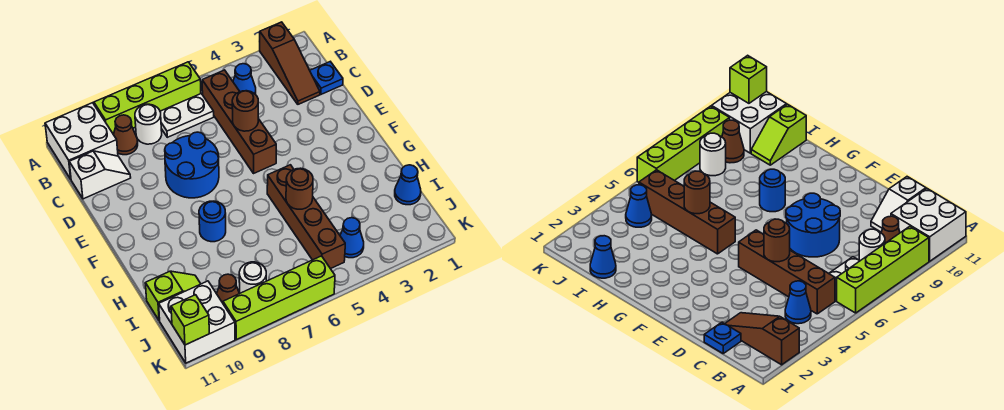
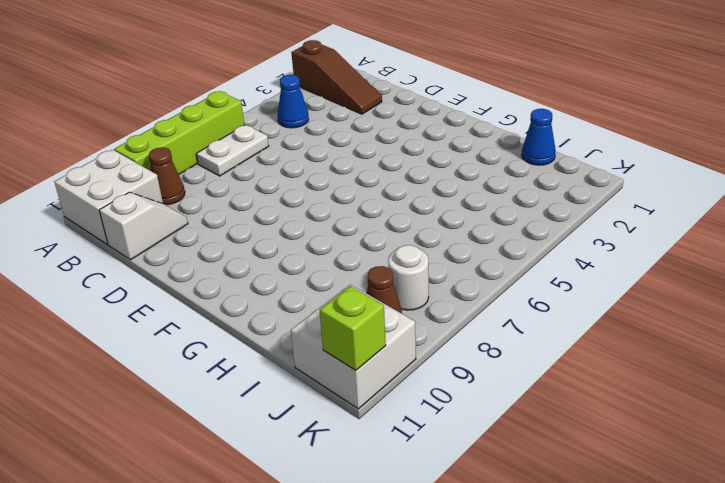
none -> brown brick B5:E5 level 1
none -> white round brick B8 level 1
none -> blue plate C1 level 1

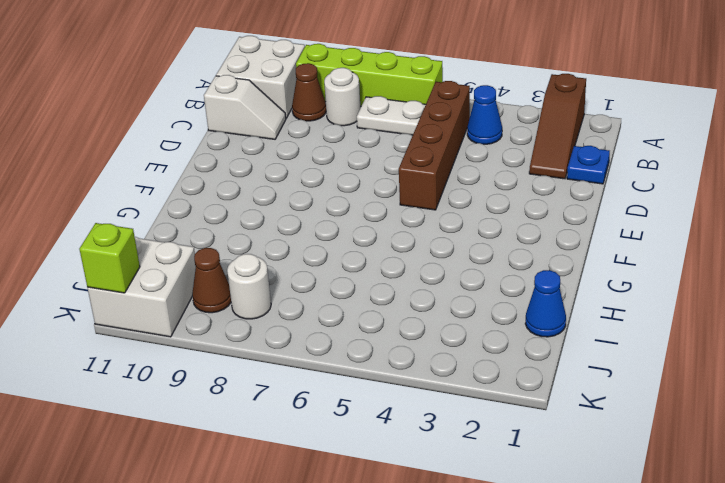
none -> blue round brick D7:E8 level 1
none -> brown brick G5:J5 level 1
none -> blue round brick G8 level 1

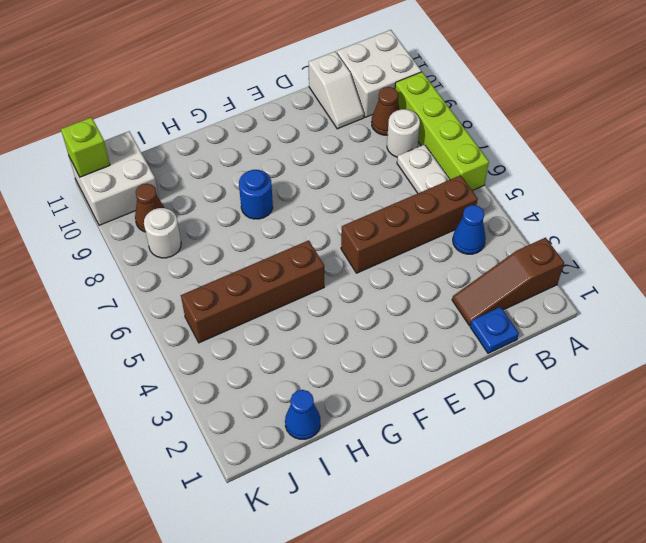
none -> blue round brick D7:E8 level 1
none -> lime slope I10:I11 level 1 top 11
none -> blue cone J4 level 1

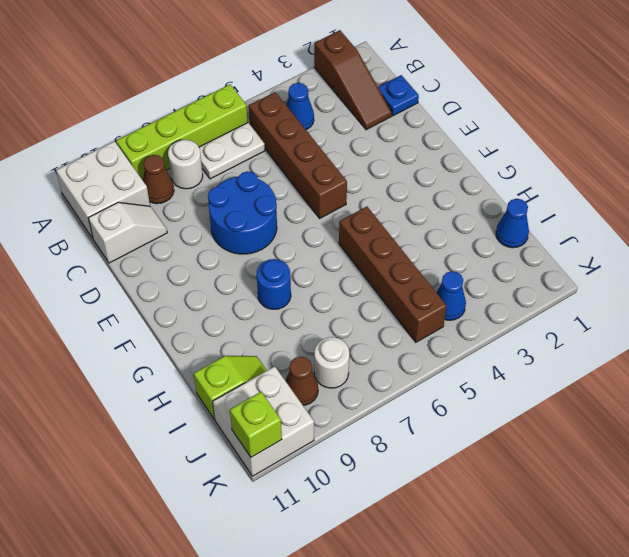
none -> lime brick K6:K9 level 1
none -> brown round brick D5 level 2
none -> brown round brick H5 level 2

